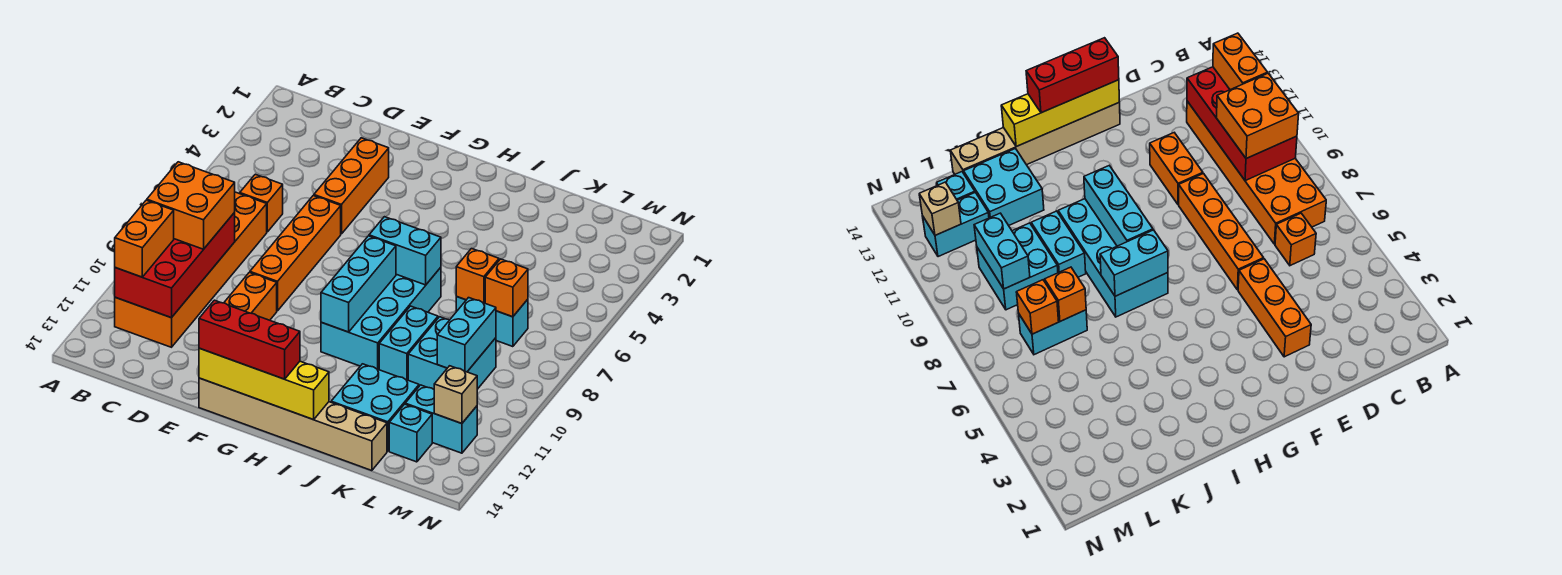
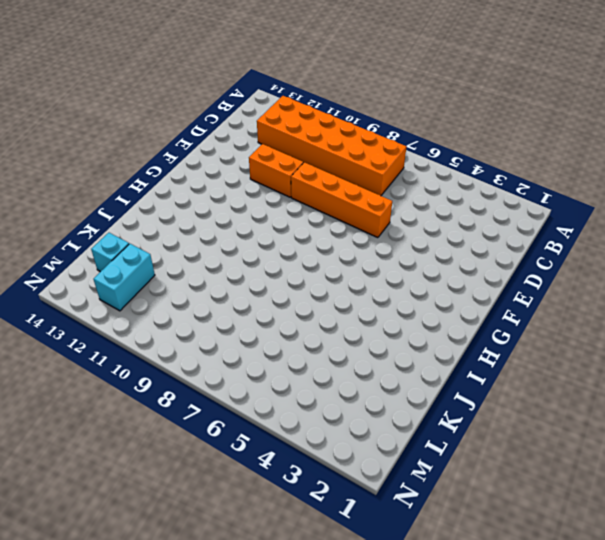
none -> orange brick C6 level 1
none -> orange brick E3:E5 level 1
none -> tan brick F14:K14 level 1

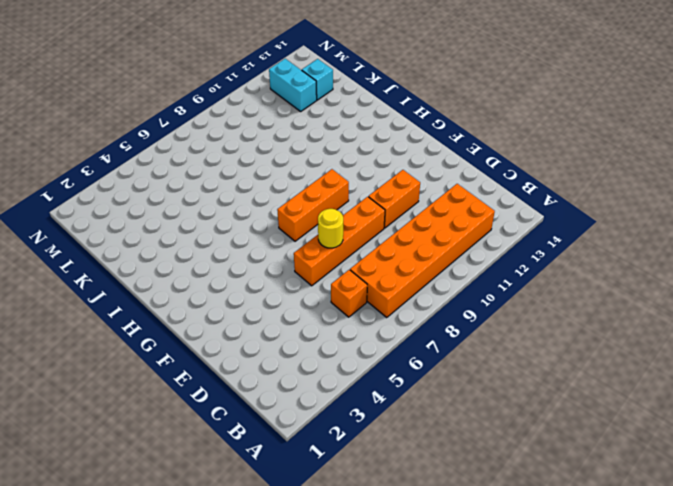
yellow round brick E7 level 2 -> none
orange brick G7:G9 level 1 -> orange brick E3:E5 level 1
none -> tan brick F14:K14 level 1
none -> cyan brick H7:I10 level 1
none -> cyan brick J9:J10 level 1

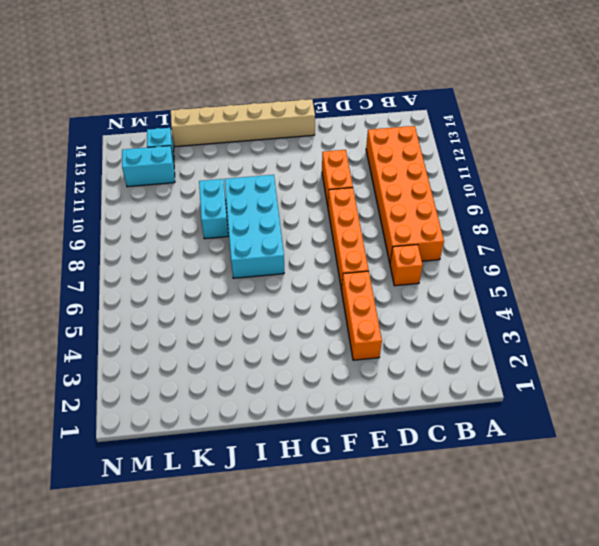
none -> cyan brick J12:K13 level 1
none -> cyan brick K7:L7 level 1
none -> cyan brick K9:L10 level 1

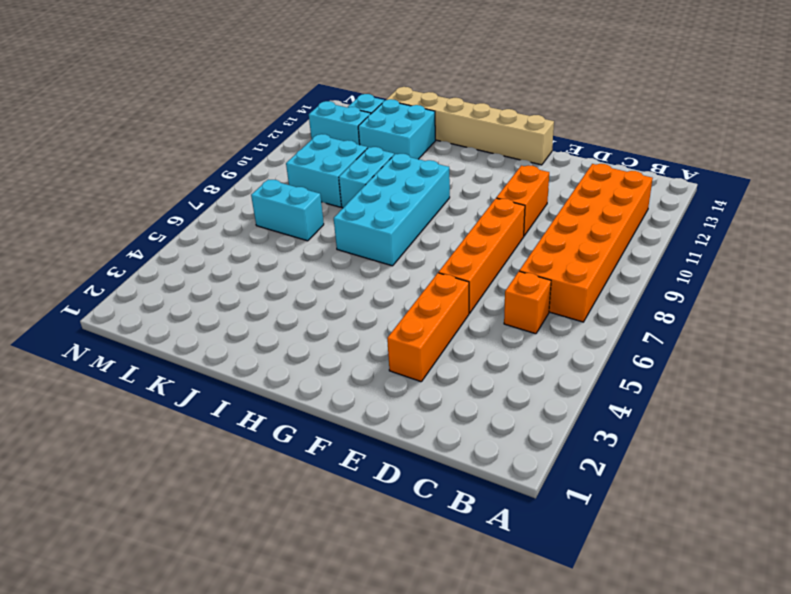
none -> red brick B9:C12 level 2
none -> yellow brick F14:I14 level 2
none -> cyan brick H7:I7 level 2

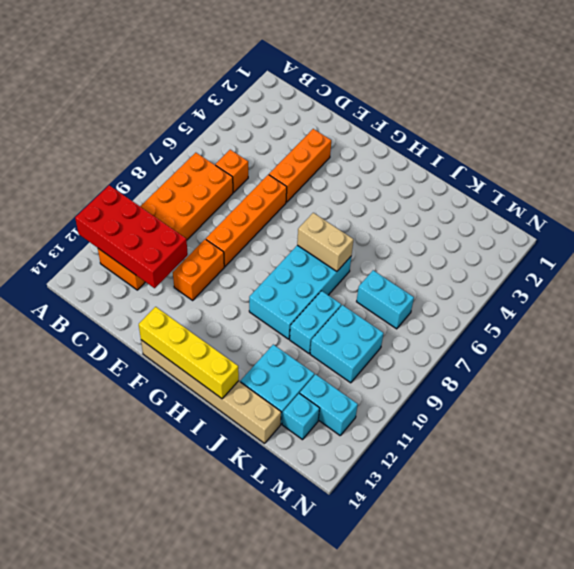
red brick A11:D12 level 2 -> red brick B9:C12 level 2
tan brick H7:I7 level 2 -> cyan brick H7:I7 level 2
none -> cyan brick H8:H10 level 2
none -> orange brick K7 level 2
none -> orange brick L7 level 2

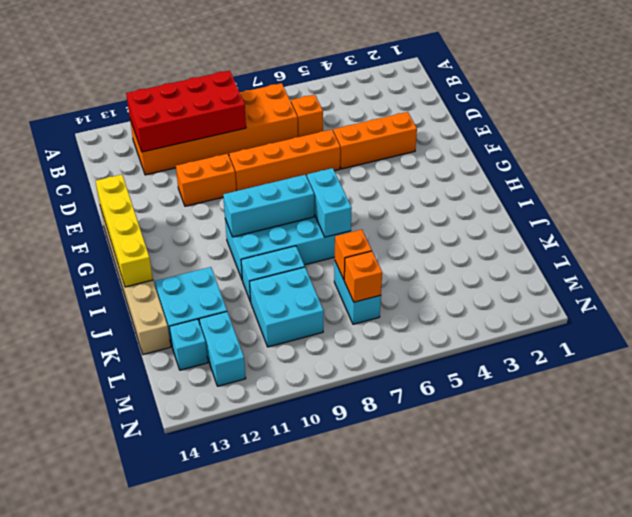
none -> cyan brick L9:L10 level 2
none -> tan brick M12 level 2
none -> orange brick B9:C10 level 3

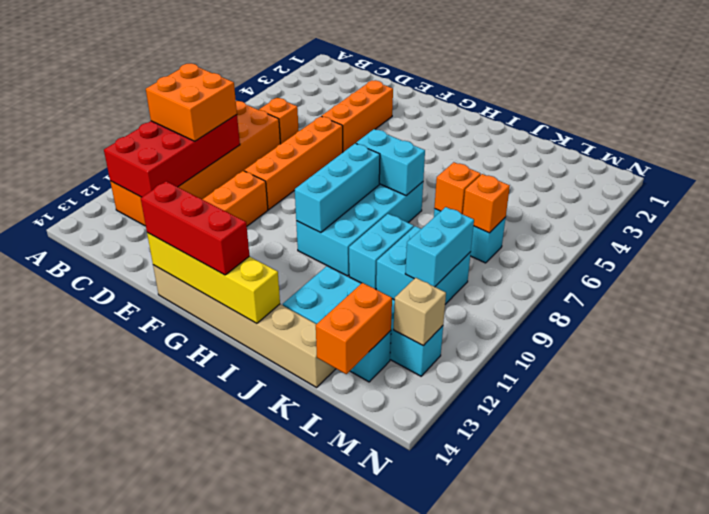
orange brick L13:L14 level 2 -> orange brick B11:B12 level 3

